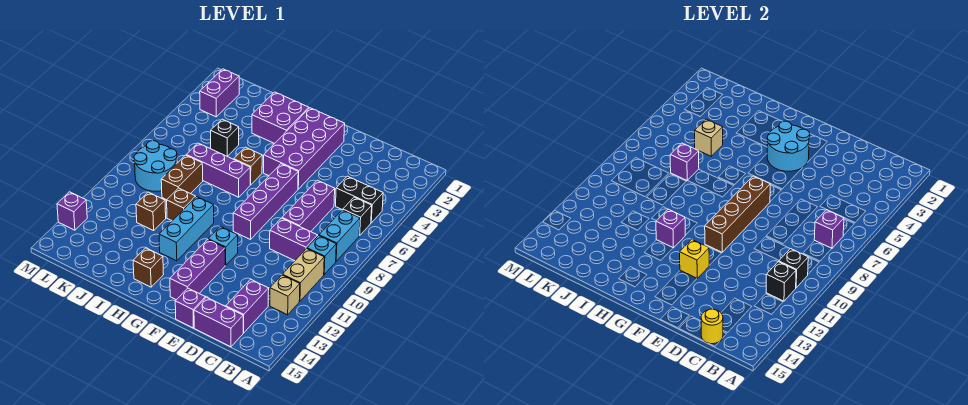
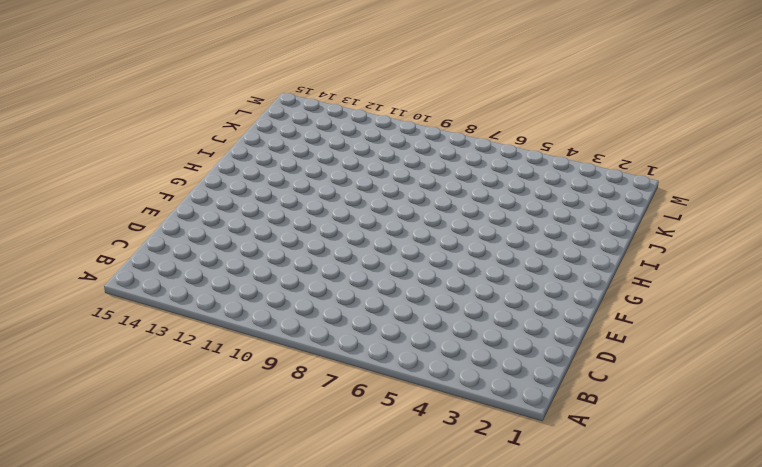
none -> black brick B5:C5 level 1
none -> black brick B6 level 1
none -> cyan brick B7:B8 level 1
none -> cyan brick B9 level 1

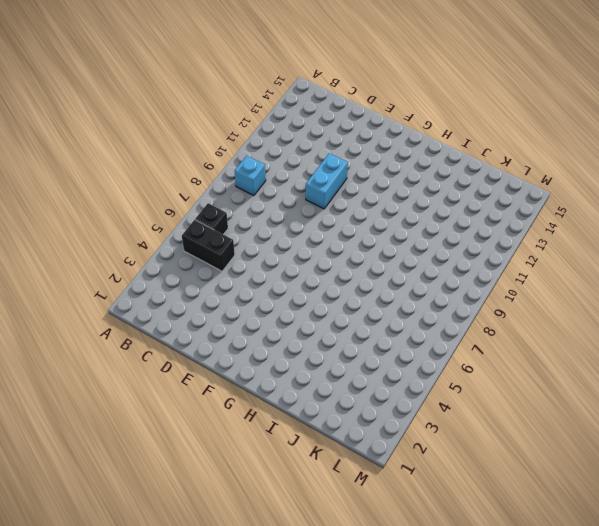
cyan brick E10:E11 level 1 -> cyan brick B7:B8 level 1
none -> tan brick B10:B11 level 1
none -> tan brick B12 level 1
none -> purple brick C9:D9 level 1
none -> purple brick C13:C14 level 1

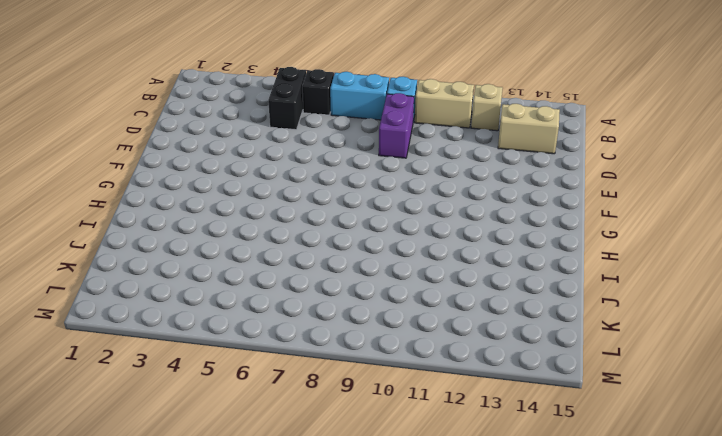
tan brick C13:C14 level 1 -> purple brick C13:C14 level 1
none -> purple brick C15:D15 level 1
none -> purple brick D6:D8 level 1
none -> purple brick E15 level 1
none -> purple brick F2:G5 level 1

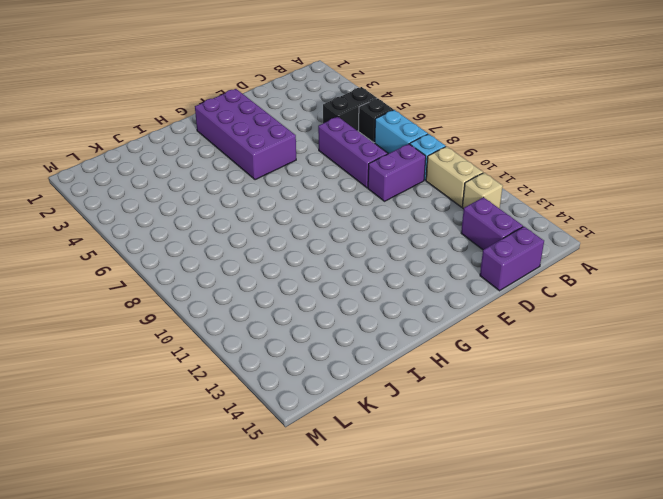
none -> purple brick E15 level 1
none -> purple brick F6:F9 level 1
none -> cyan brick F11 level 1
none -> purple brick F12:F14 level 1

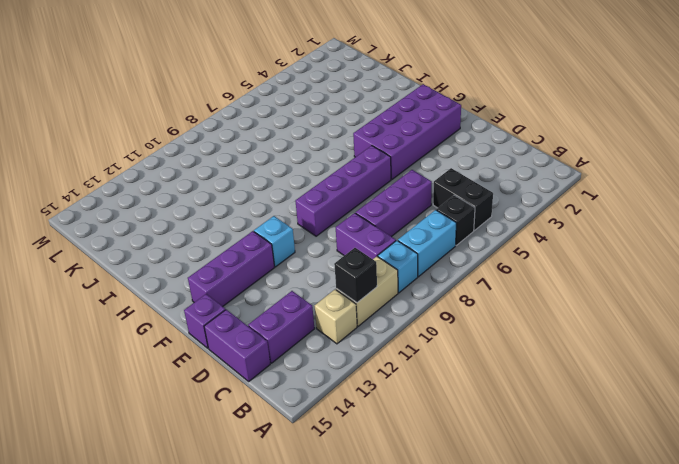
none -> purple brick H2:I3 level 1
none -> brown brick H6 level 1
none -> purple brick H7:J7 level 1
none -> cyan brick H10:H12 level 1

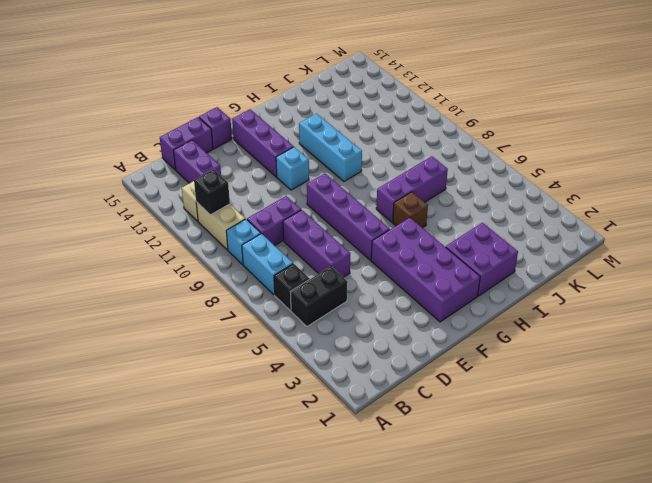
none -> brown brick H14 level 1
none -> brown brick I10 level 1
none -> black brick J5 level 1
none -> brown brick J8:J9 level 1

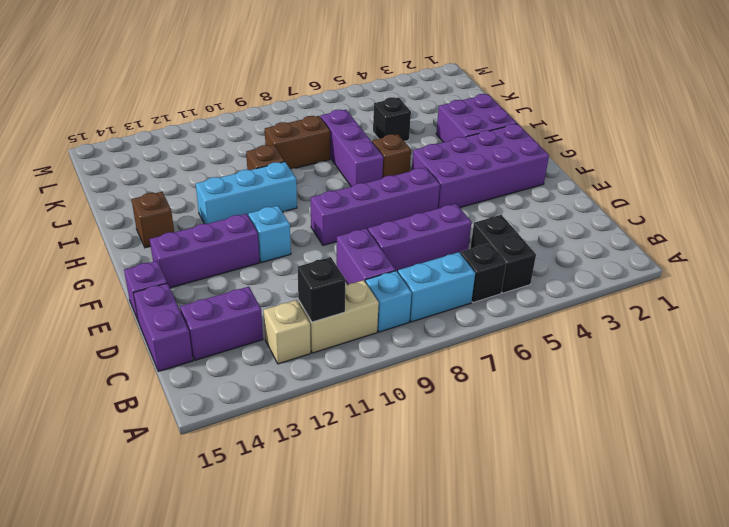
none -> brown brick J11 level 1
none -> cyan round brick K8:L9 level 1
none -> purple brick L2:L3 level 1
none -> purple brick M13 level 1

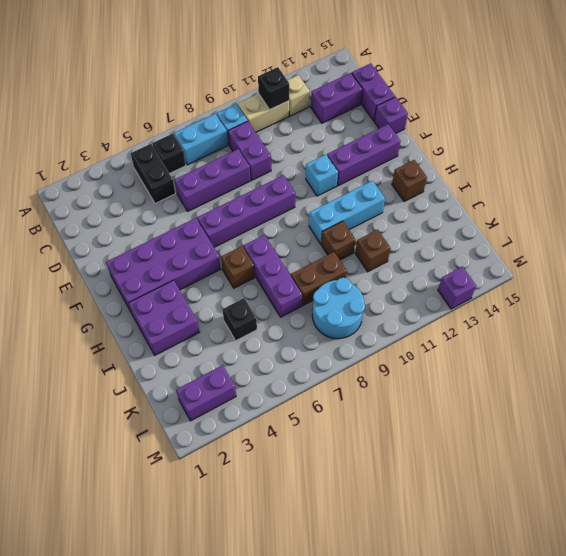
none -> purple brick B7 level 2
none -> black brick B10 level 2
none -> yellow round brick C15 level 2
none -> cyan round brick F3:G4 level 2

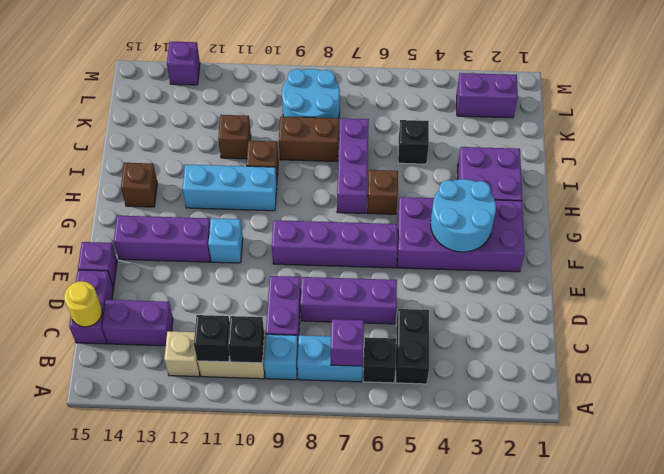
none -> brown brick F7:F10 level 2
none -> yellow brick F12 level 2
none -> purple brick H11 level 2
none -> tan brick J5 level 2

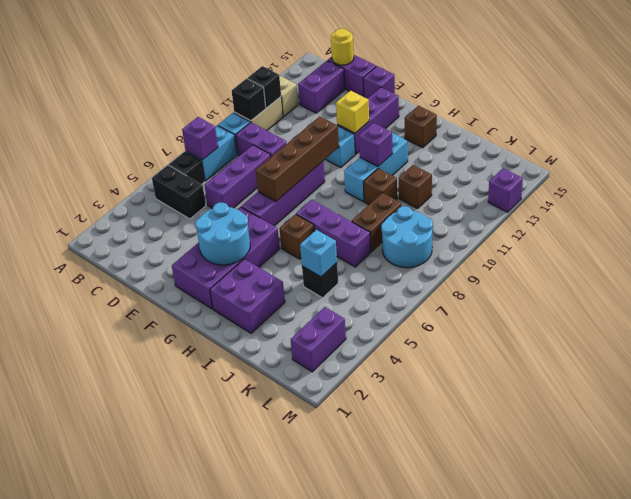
cyan brick J5 level 2 -> tan brick J5 level 2
none -> purple brick J7 level 2

